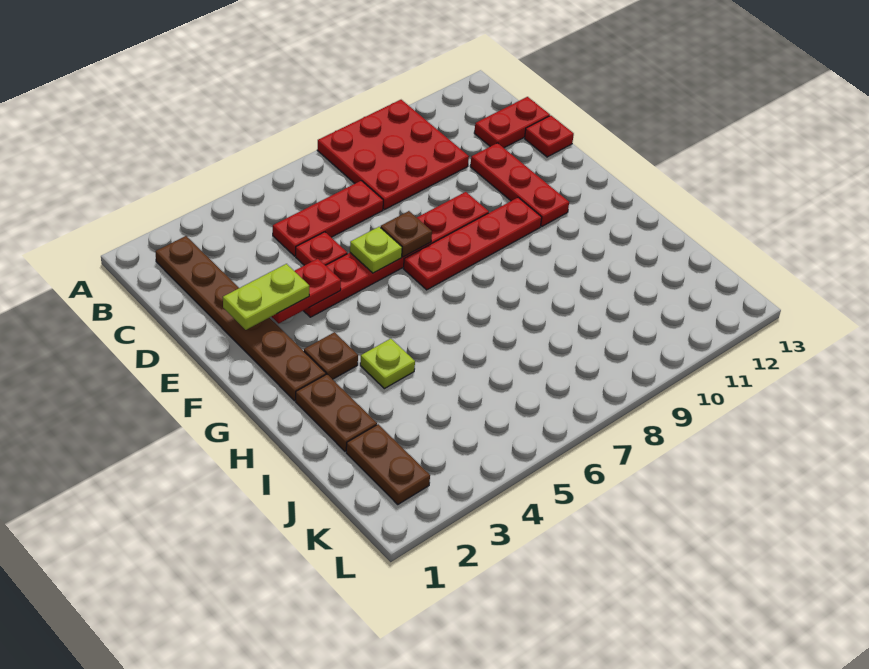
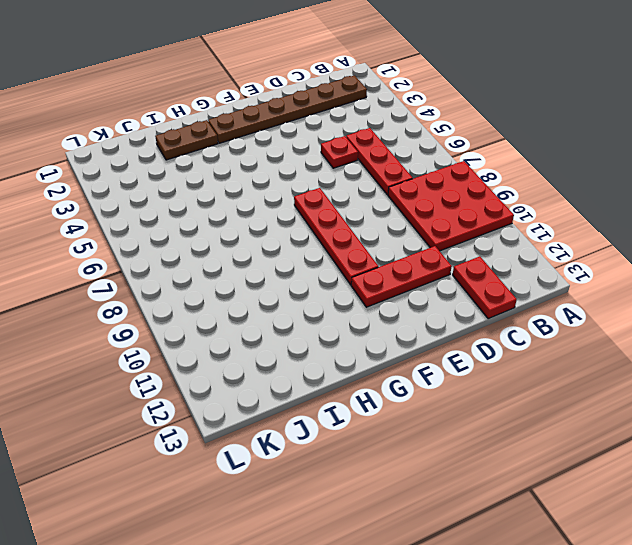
none -> red plate D13 level 1
none -> red plate E4:E9 level 1
none -> brown plate G3 level 1

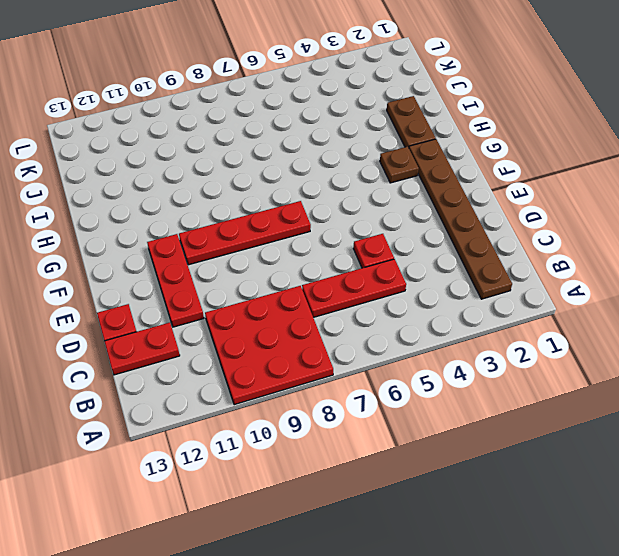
none -> red plate E4:E9 level 1
none -> lime plate H4 level 1
none -> brown plate J2:K2 level 1

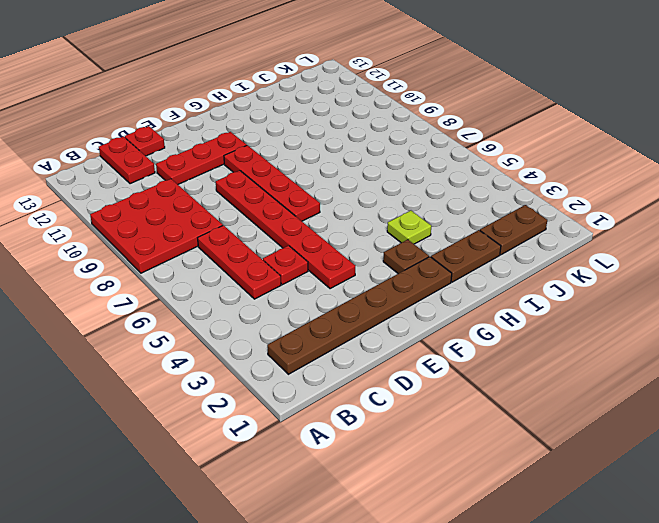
none -> red plate E3:E4 level 2
none -> lime plate E6 level 2
none -> brown plate E7 level 2

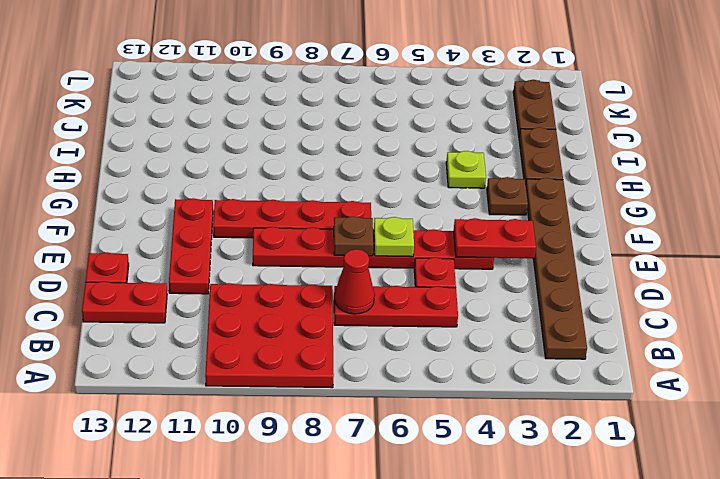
red cone C7 level 2 -> none
none -> lime plate E2:E3 level 3

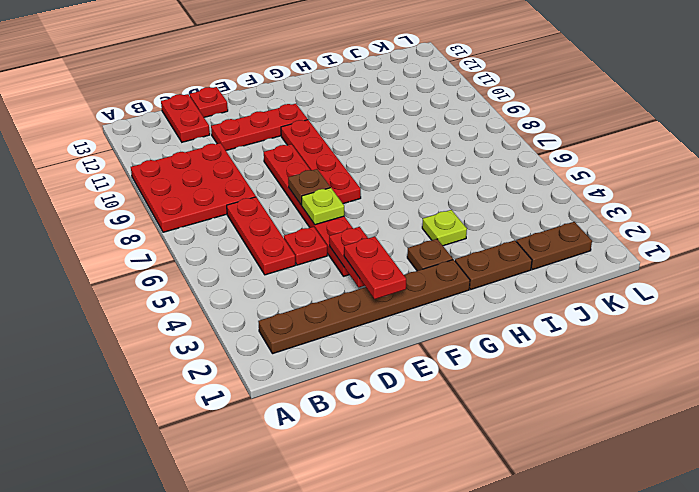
red plate E2:E3 level 3 -> lime plate E2:E3 level 3

